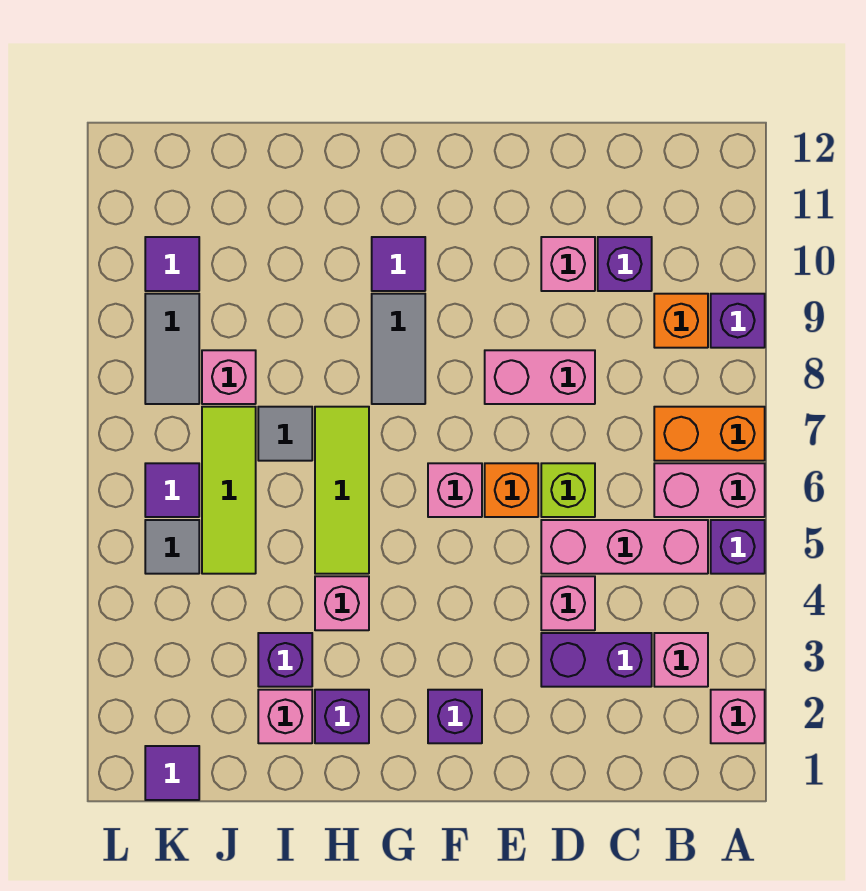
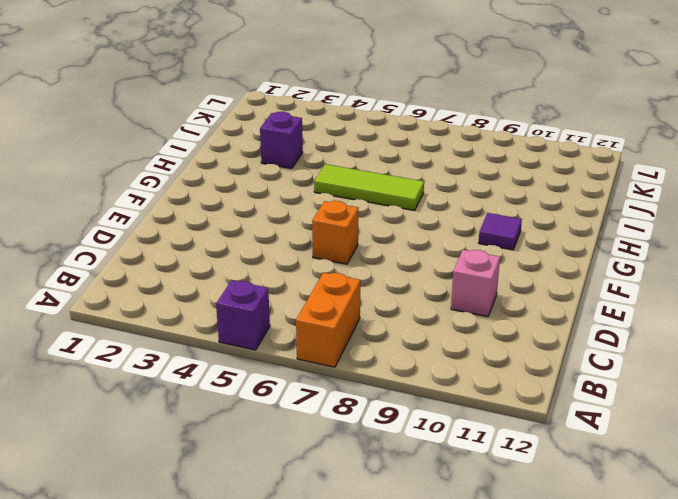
none -> pink brick A2 level 1
none -> pink brick A6:B6 level 1
none -> purple brick A9 level 1
none -> pink brick B3 level 1

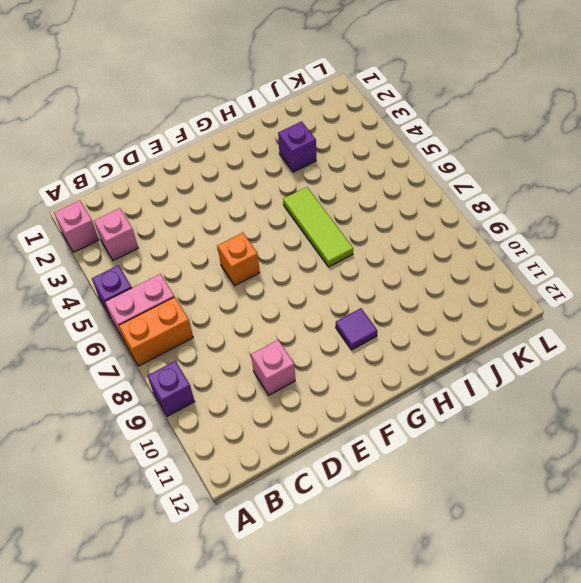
none -> pink brick B5:D5 level 1
none -> orange brick B9 level 1
none -> purple brick C3:D3 level 1
none -> purple brick C10 level 1

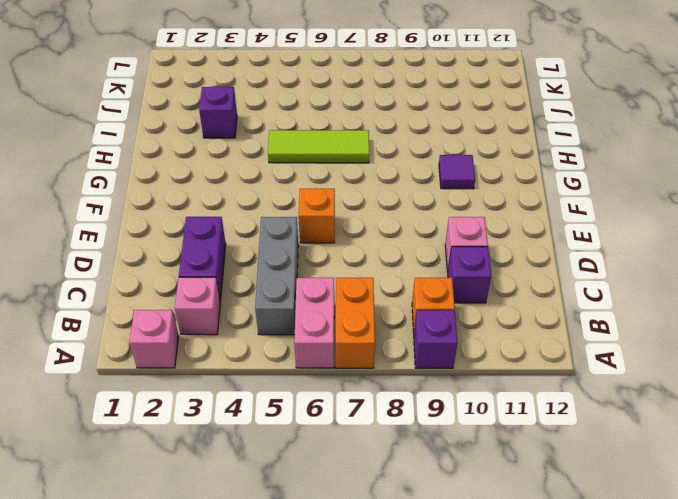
grey brick B5:D5 level 1 -> pink brick B5:D5 level 1
none -> purple brick A5 level 1
none -> pink brick D4 level 1
none -> lime brick D6 level 1
none -> pink brick D8:E8 level 1

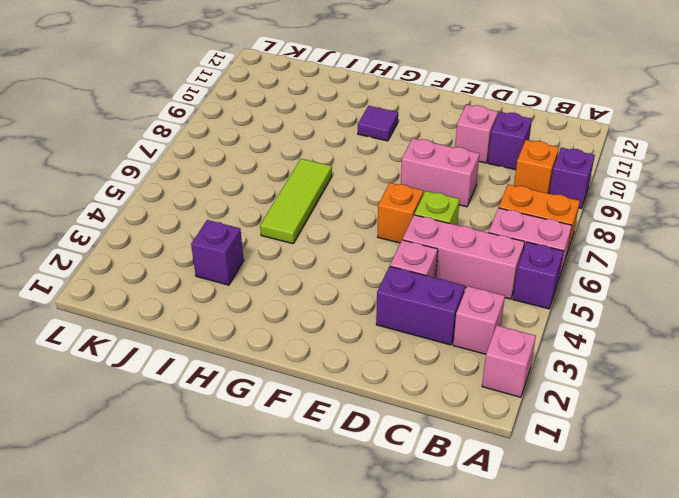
none -> purple brick F2 level 1
none -> pink brick F6 level 1
none -> grey tile G8:G9 level 1
none -> purple brick H2 level 1

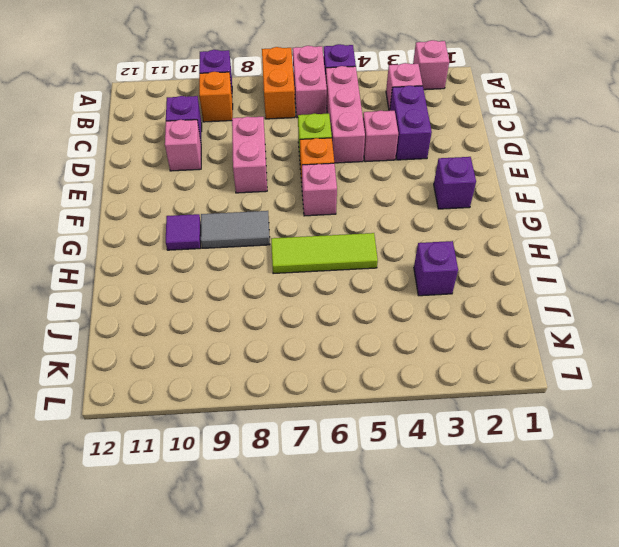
none -> purple brick H2 level 1
none -> pink brick H4 level 1
none -> pink brick I2 level 1
none -> grey tile I7 level 1

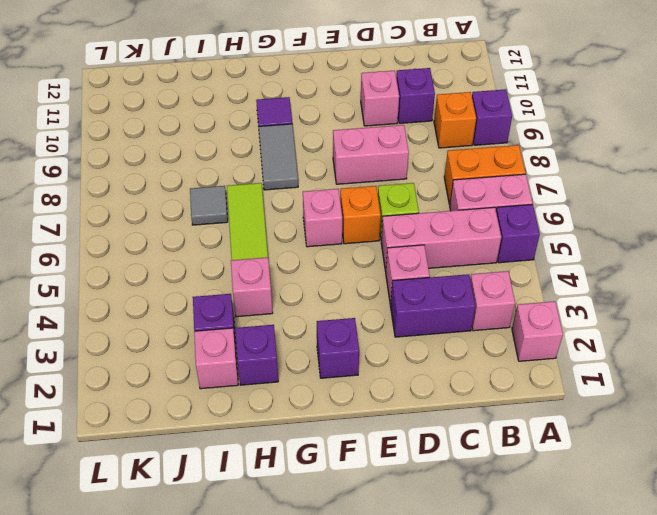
none -> lime tile J5:J7 level 1
none -> pink brick J8 level 1
none -> purple tile K1 level 1
none -> grey tile K5 level 1

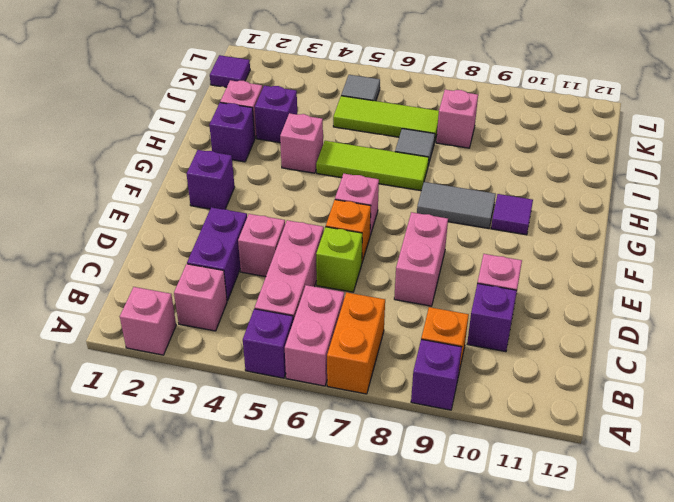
none -> purple tile K6 level 1
none -> grey tile K8:K9 level 1
none -> purple tile K10 level 1

